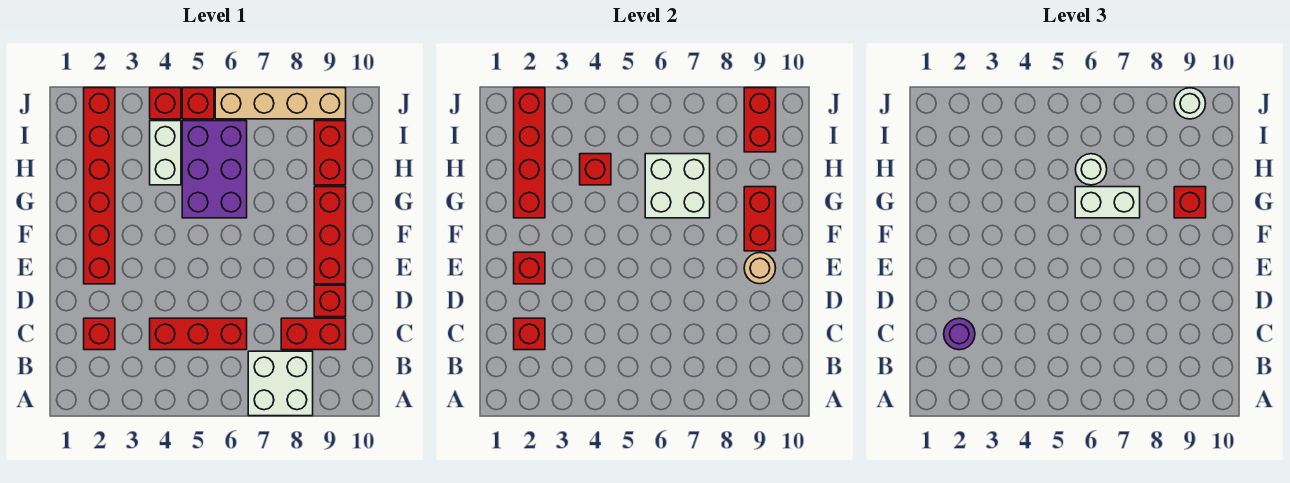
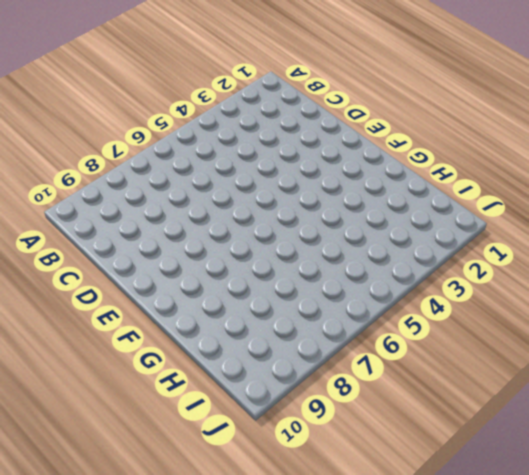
none -> white brick A7:B8 level 1
none -> red brick C2 level 1
none -> red brick C4:C6 level 1

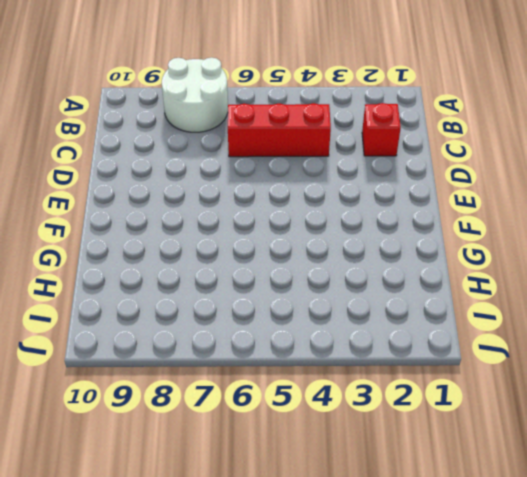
white round brick A7:B8 level 1 -> white brick A7:B8 level 1
none -> red brick C8:C9 level 1
none -> red brick D9 level 1
none -> red brick E2:J2 level 1

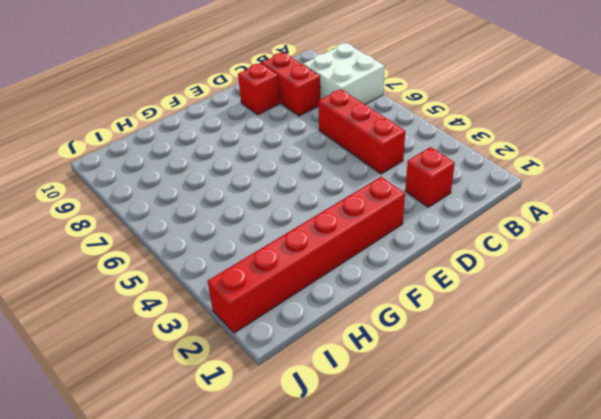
none -> red brick E9:G9 level 1
none -> purple brick G5:I6 level 1
none -> white brick H4:I4 level 1

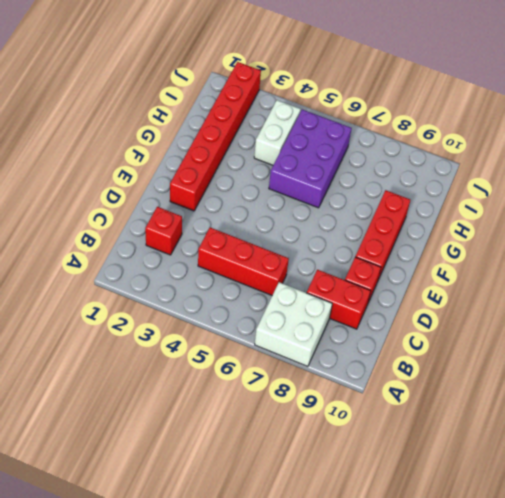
none -> red brick H9:I9 level 1
none -> red brick J4 level 1
none -> red brick J5 level 1

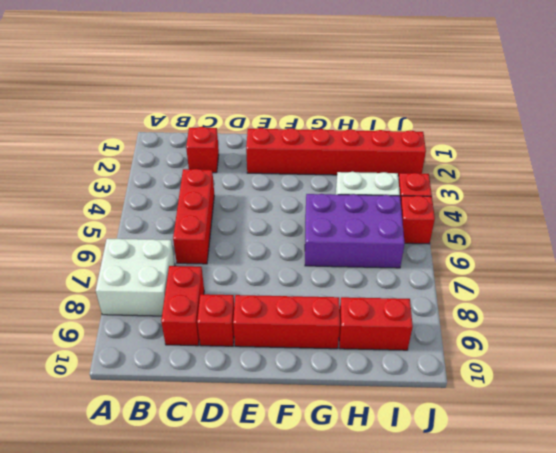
none -> tan brick J6:J9 level 1
none -> red brick C2 level 2
none -> red brick E2 level 2

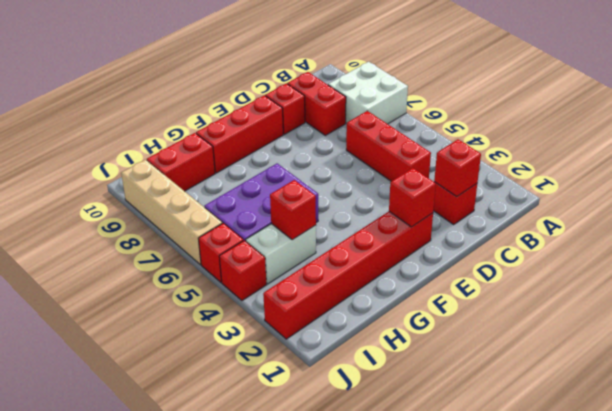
none -> tan round brick E9 level 2
none -> red brick F9:G9 level 2
none -> red brick G2:J2 level 2

